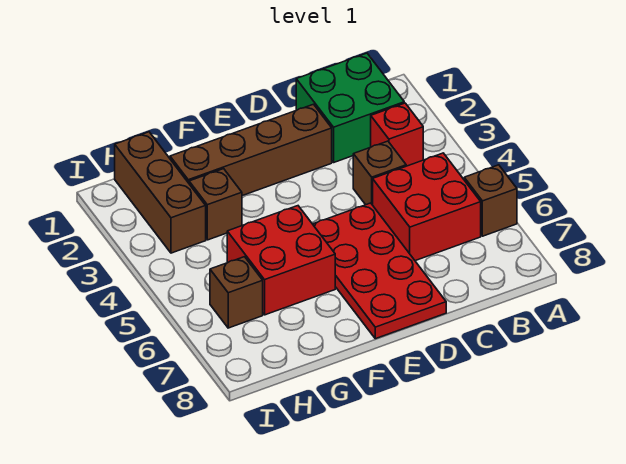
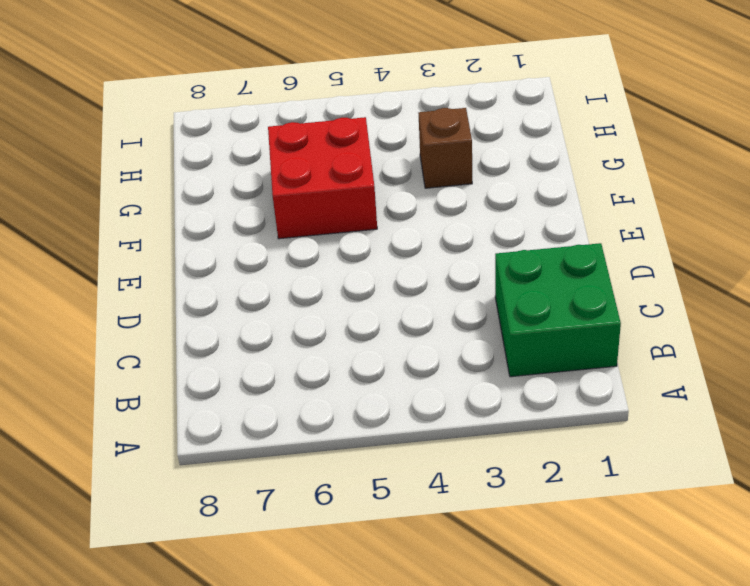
none -> brown brick A6 level 1
none -> red brick B3 level 1

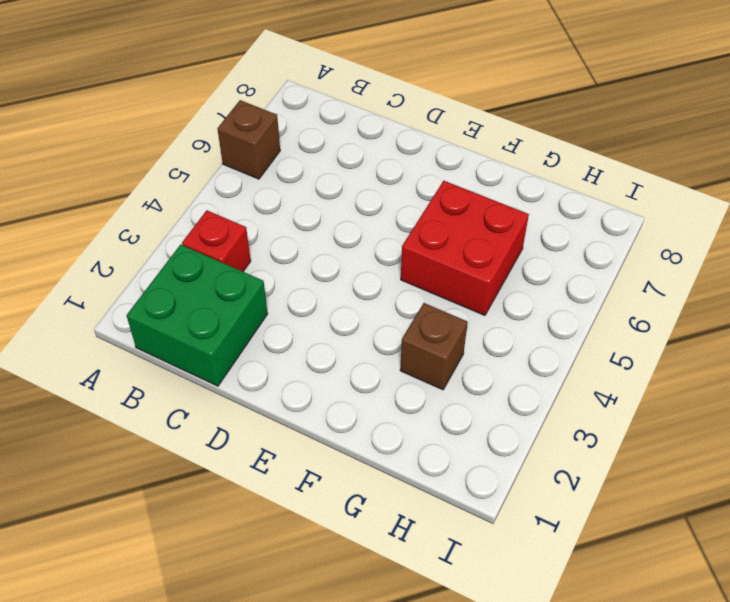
none -> red brick B5:C6 level 1
none -> brown brick C4 level 1

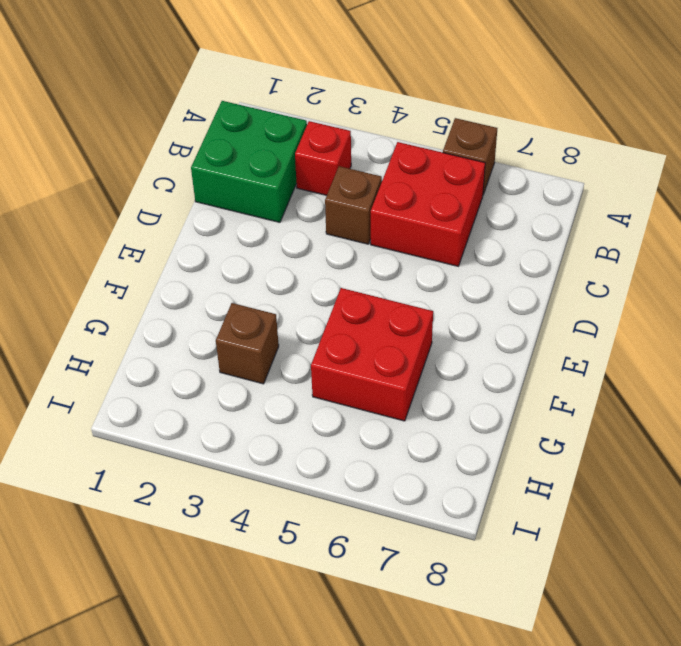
none -> brown brick D2:G2 level 1
none -> red plate D5:E8 level 1

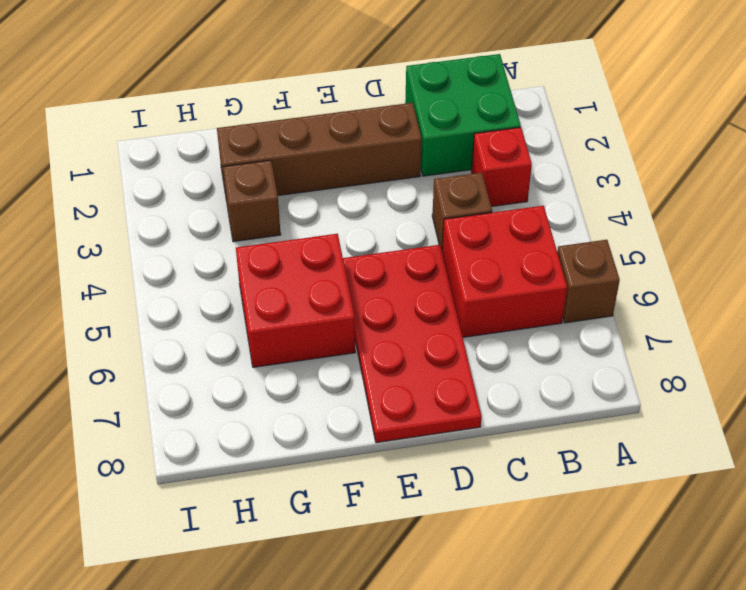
none -> brown brick H1:H3 level 1
none -> brown brick H6 level 1

